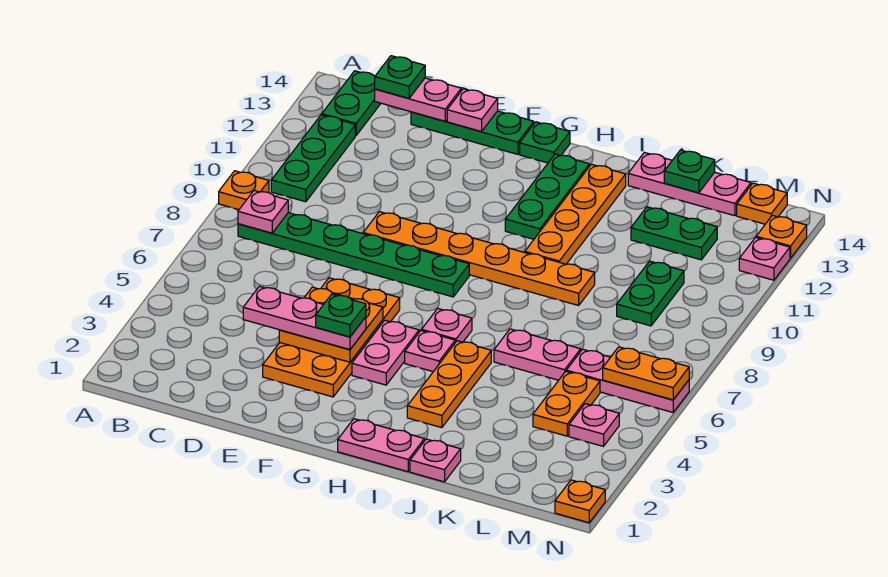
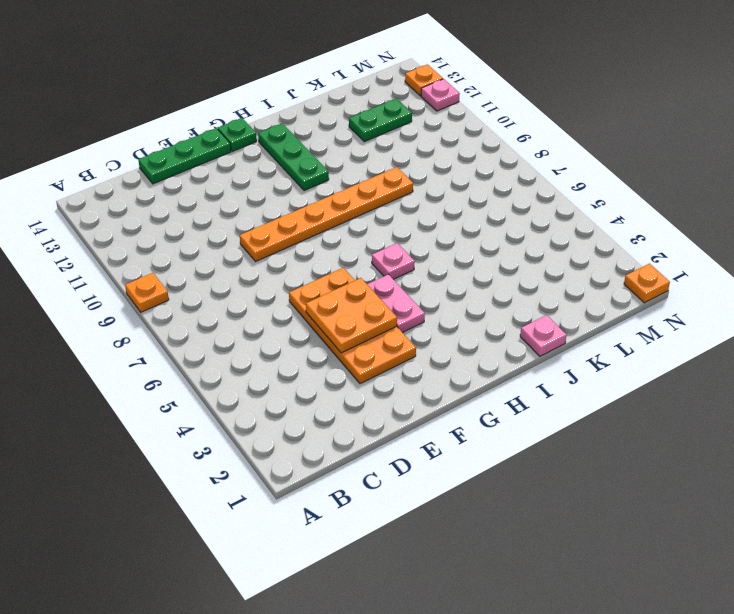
none -> green plate B8:G8 level 1
none -> green plate B10:B12 level 1
none -> green plate B13:B14 level 1
none -> pink plate H1:I1 level 1

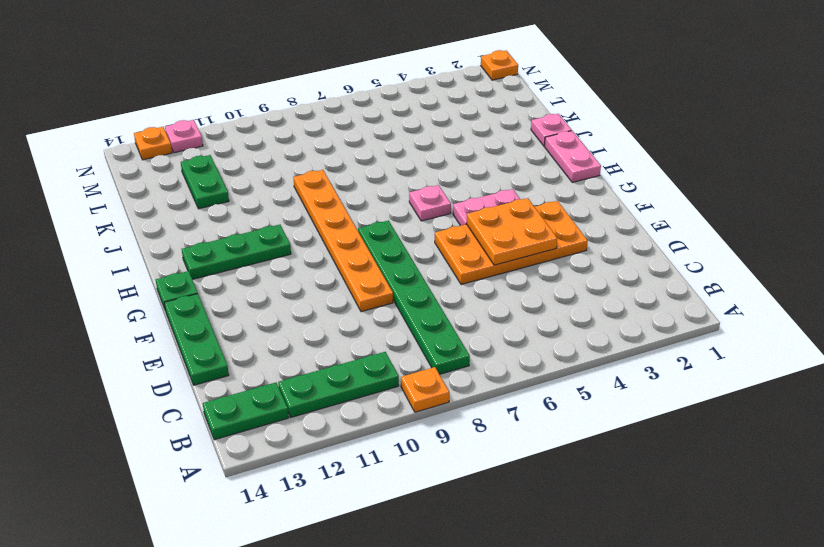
none -> pink plate H5 level 1
none -> orange plate I3:I5 level 1
none -> orange plate I10:I13 level 1
none -> pink plate J6:K6 level 1

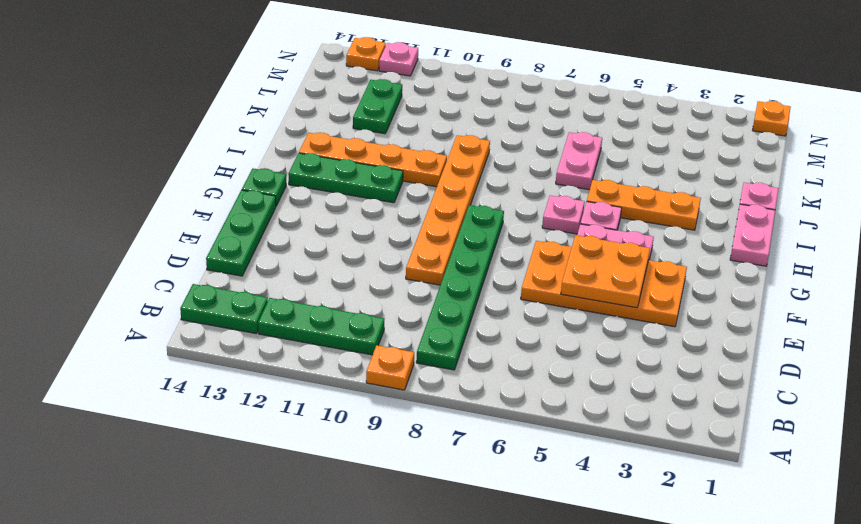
none -> pink plate J14:L14 level 1
none -> orange plate L4:L5 level 1
none -> pink plate L6:N6 level 1
none -> green plate L9:L10 level 1

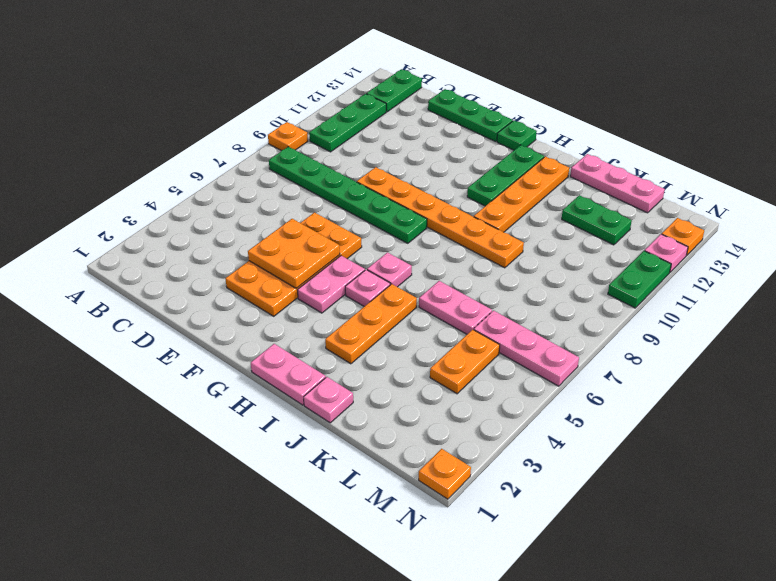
green plate N10:N11 level 1 -> green plate L9:L10 level 1
none -> pink plate M4 level 1
none -> orange plate M14 level 1
none -> pink plate B8 level 2
none -> pink plate C14:D14 level 2

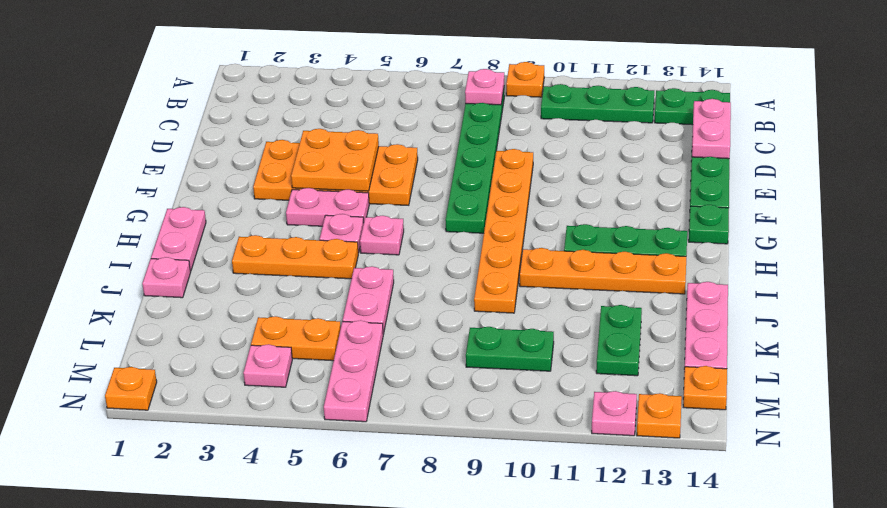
none -> pink plate E14 level 2
none -> green plate K14 level 2
none -> orange plate M6:N6 level 2
none -> green plate C14 level 3

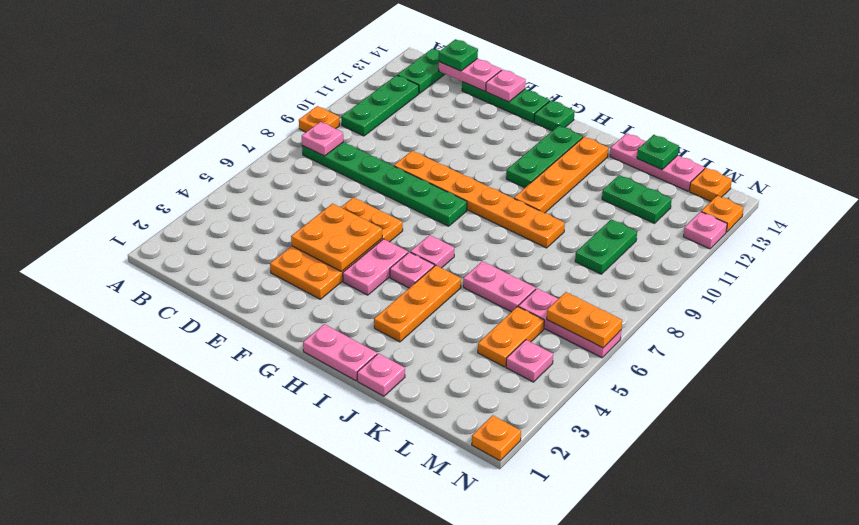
none -> pink plate D4:F4 level 3
none -> green plate F4 level 4

